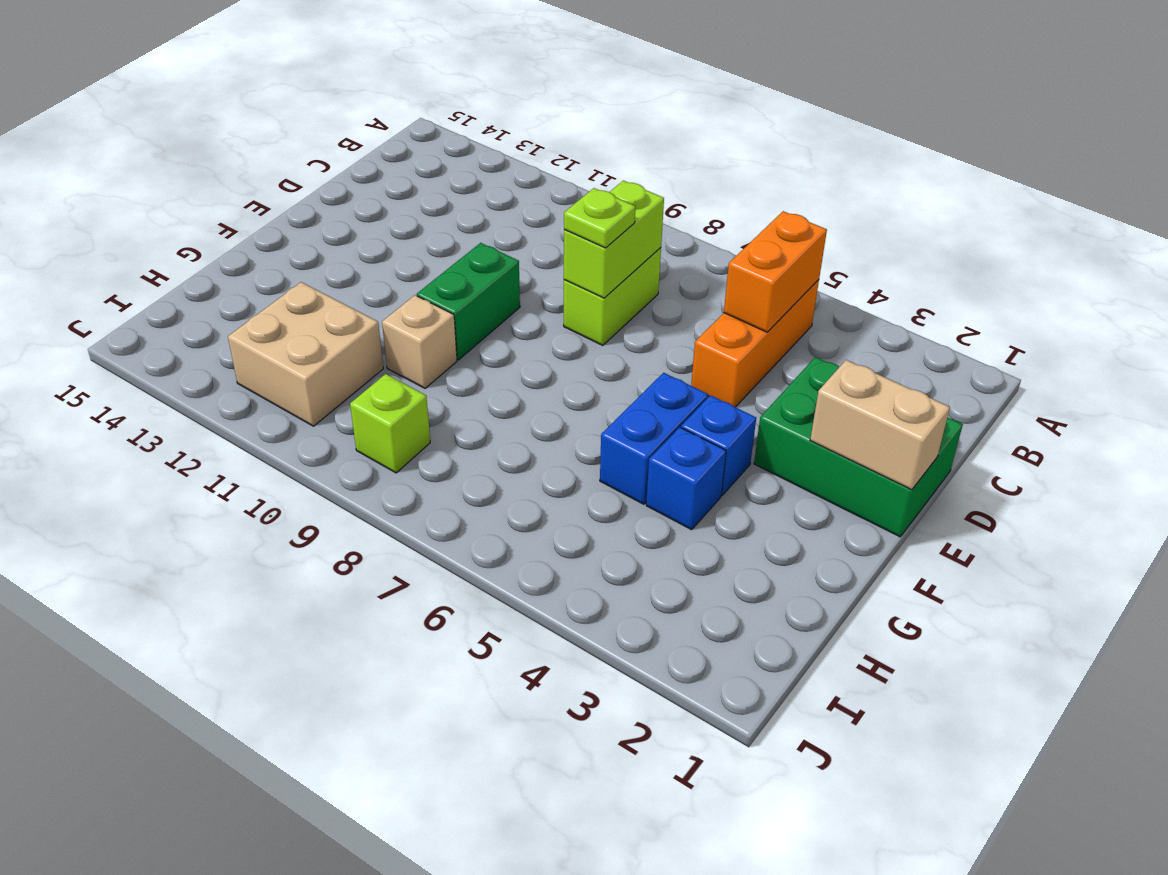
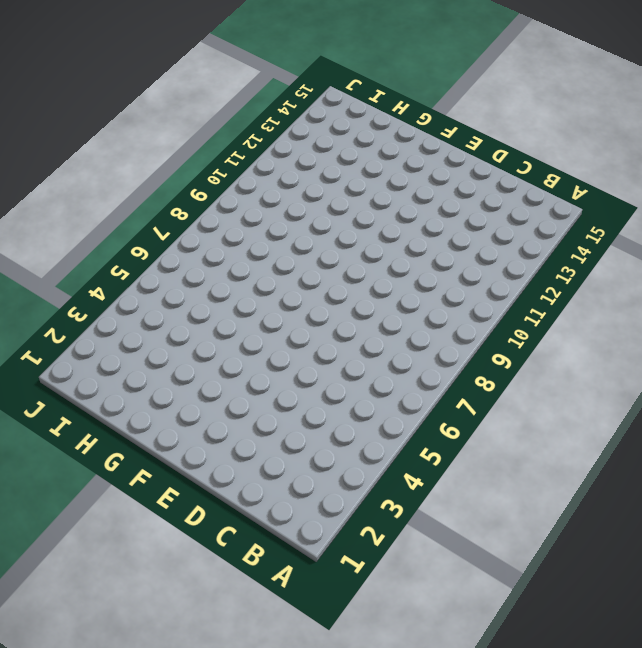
none -> orange brick B5:D5 level 1
none -> lime brick C8:D8 level 1
none -> green brick D1:E3 level 1

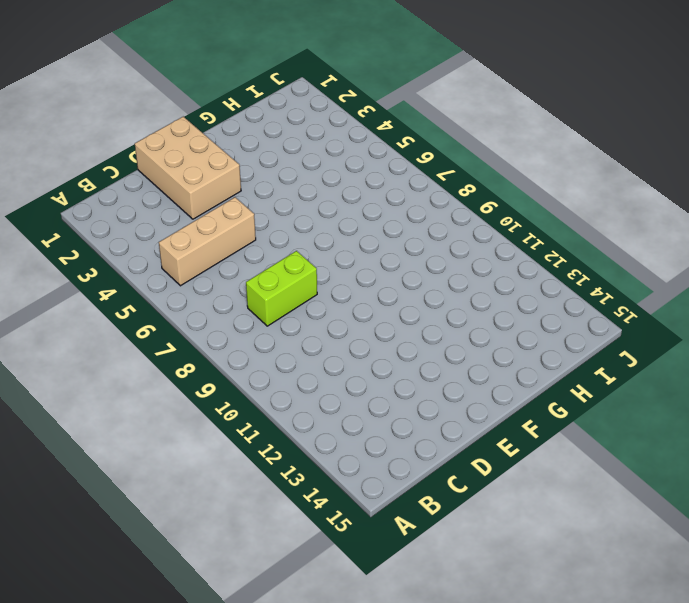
tan brick B5:D5 level 1 -> orange brick B5:D5 level 1
tan brick D1:E3 level 1 -> green brick D1:E3 level 1
none -> green brick E10:F10 level 1
none -> blue brick F4 level 1
none -> blue brick F5:G5 level 1

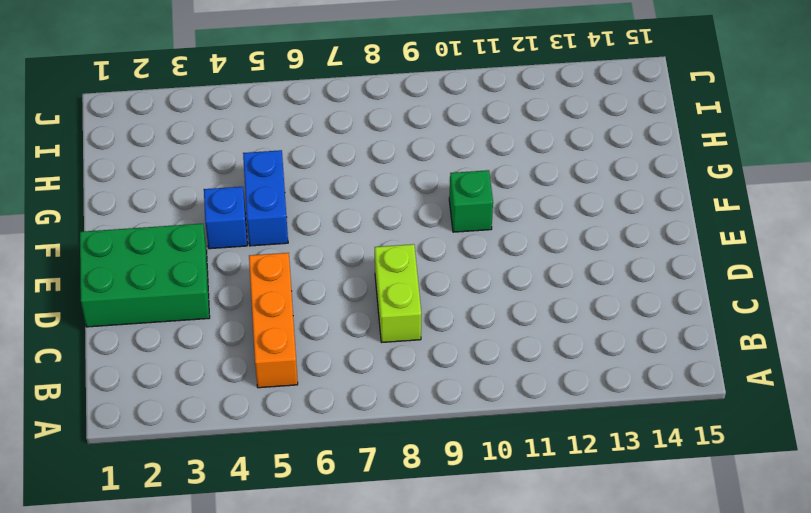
green brick F10 level 1 -> green brick E10:F10 level 1
none -> blue brick G4 level 1
none -> tan brick G10 level 1
none -> tan brick H11:I12 level 1

